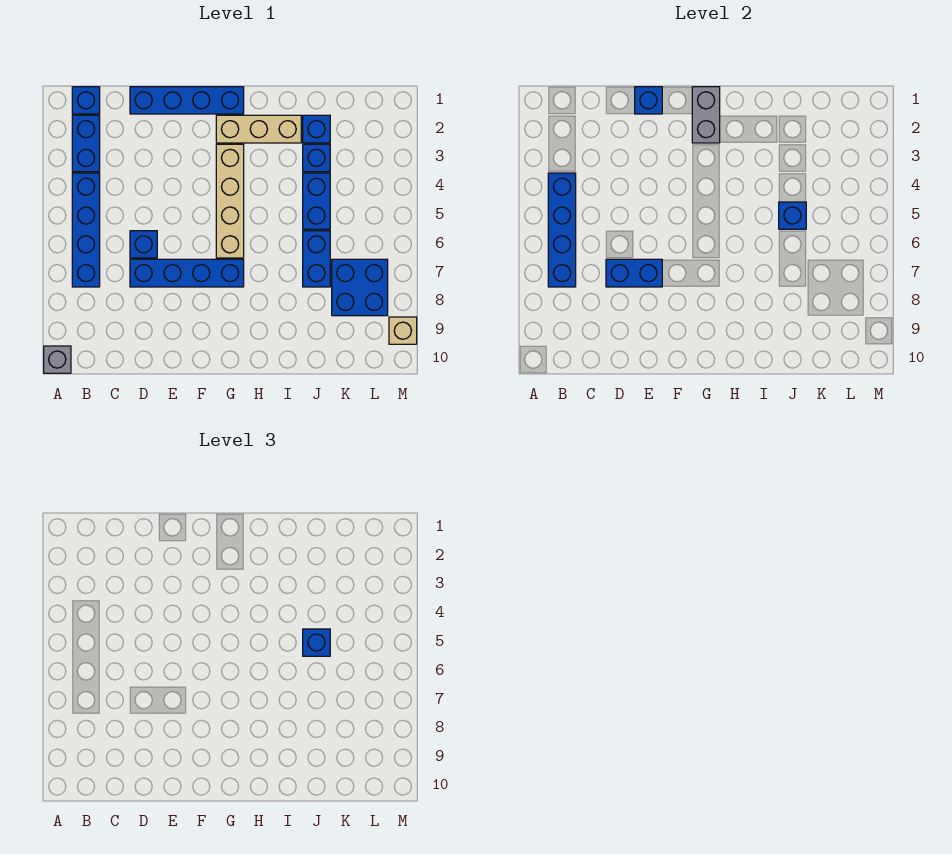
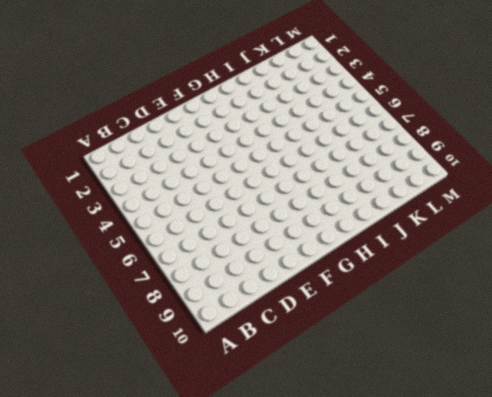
none -> grey brick A10 level 1
none -> blue brick B1 level 1
none -> blue brick B2:B3 level 1

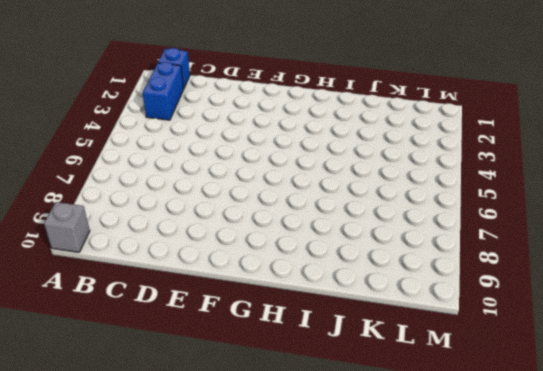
none -> blue brick B4:B7 level 1
none -> blue brick D1:G1 level 1
none -> blue brick D6 level 1

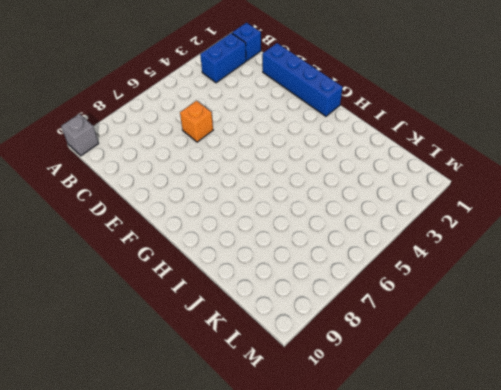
orange brick D6 level 1 -> blue brick D6 level 1
none -> blue brick B4:B7 level 1
none -> blue brick D7:G7 level 1
none -> tan brick G2:I2 level 1

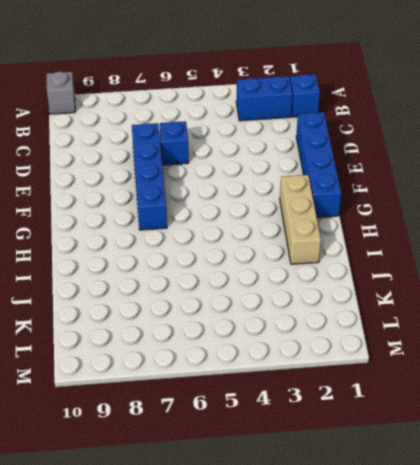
none -> blue brick B4:B7 level 1
none -> tan brick G3:G6 level 1
none -> blue brick J2 level 1

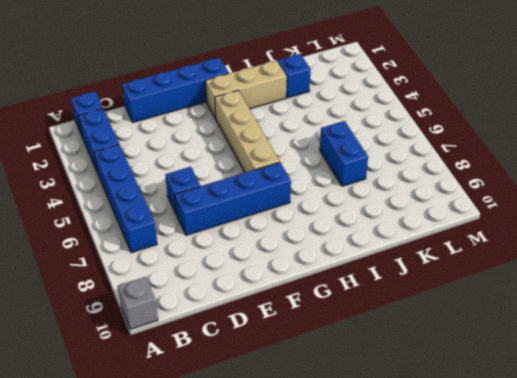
none -> blue brick J3 level 1
none -> blue brick J4:J5 level 1
none -> blue brick K7:L8 level 1

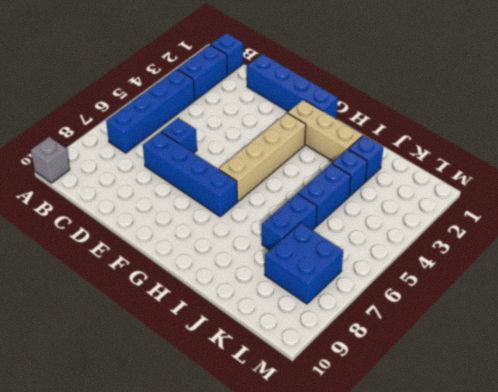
none -> tan brick M9 level 1
none -> blue brick B4:B7 level 2
none -> blue brick D7:E7 level 2

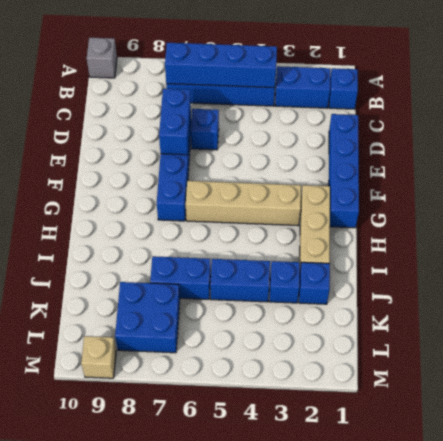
none -> blue brick E1 level 2
none -> grey brick G1:G2 level 2
none -> blue brick J5 level 2

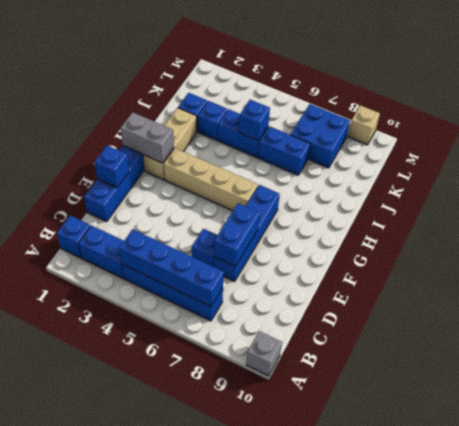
none -> blue brick J5 level 3

